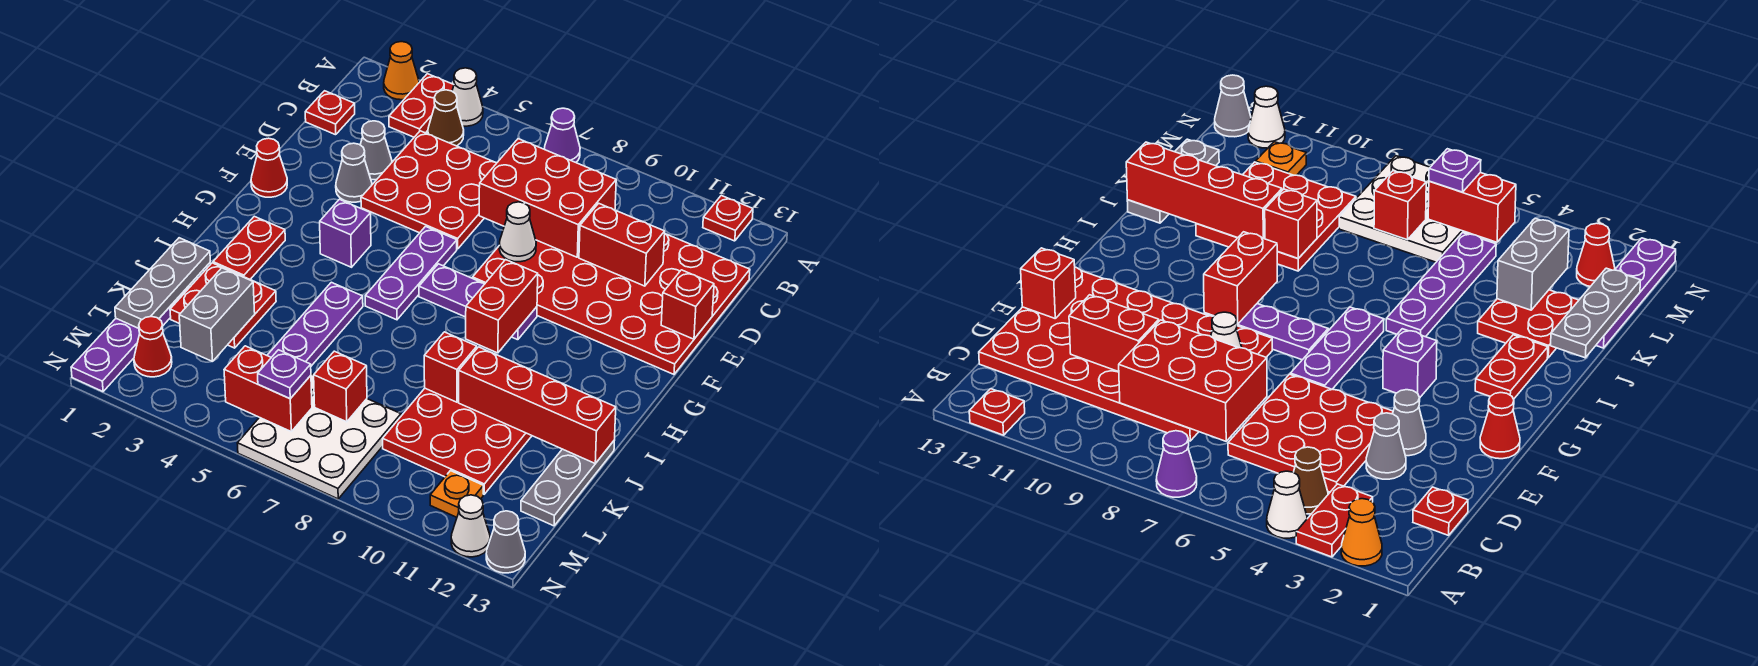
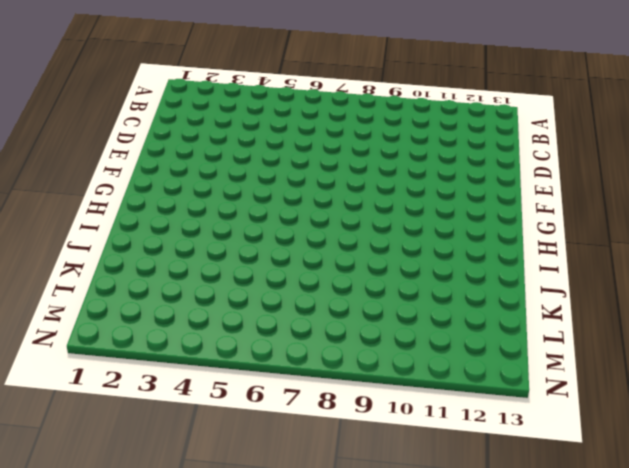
none -> orange cone A2 level 1
none -> red plate A3:B3 level 1
none -> white cone A4 level 1
none -> purple cone A7 level 1

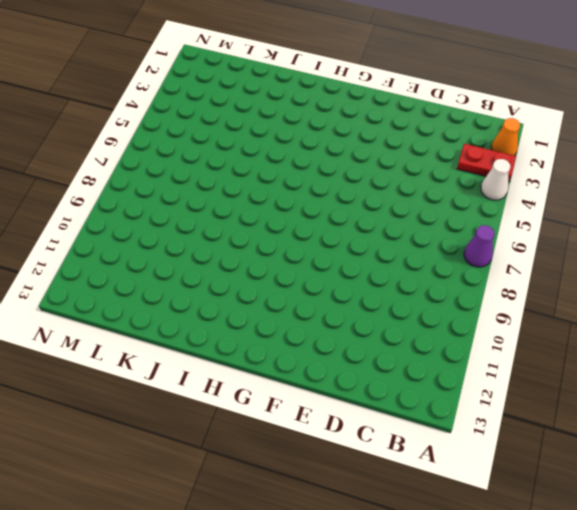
none -> red plate A12 level 1
none -> brown cone B4 level 1
none -> red plate C1 level 1
none -> red plate C4:E6 level 1

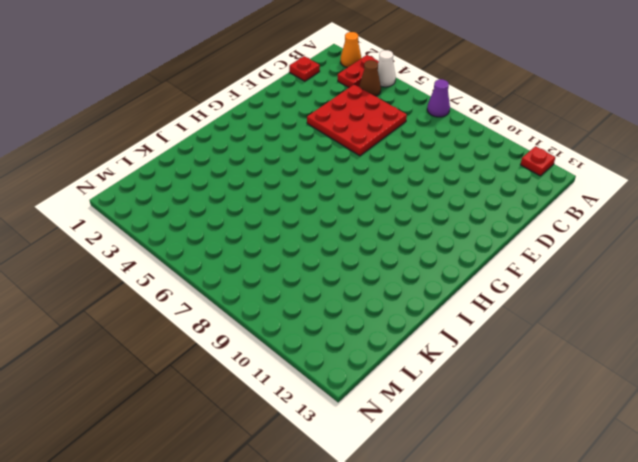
none -> red plate C8:F13 level 1
none -> grey cone D3 level 1
none -> grey cone E3 level 1
none -> red cone F1 level 1

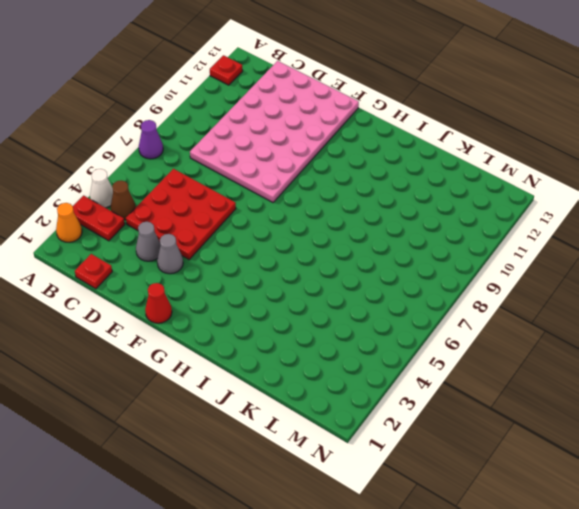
pink plate C8:F13 level 1 -> red plate C8:F13 level 1
none -> purple plate F6:H6 level 1
none -> purple brick G4 level 1
none -> purple plate G7:G9 level 1
none -> red plate H2:I2 level 1

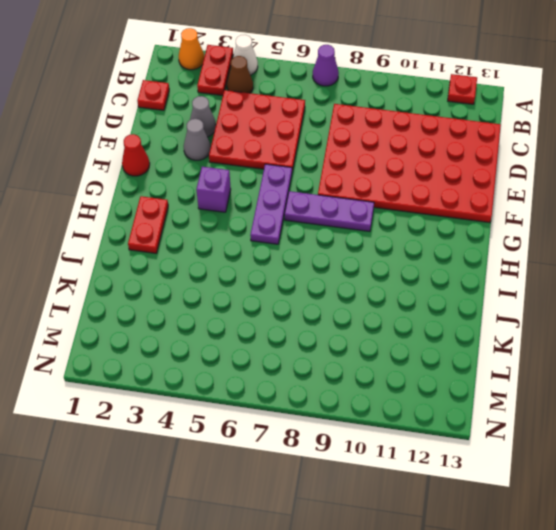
none -> purple plate I5:L5 level 1
none -> red plate J2:K3 level 1
none -> red plate J9:L11 level 1
none -> grey plate J13:L13 level 1

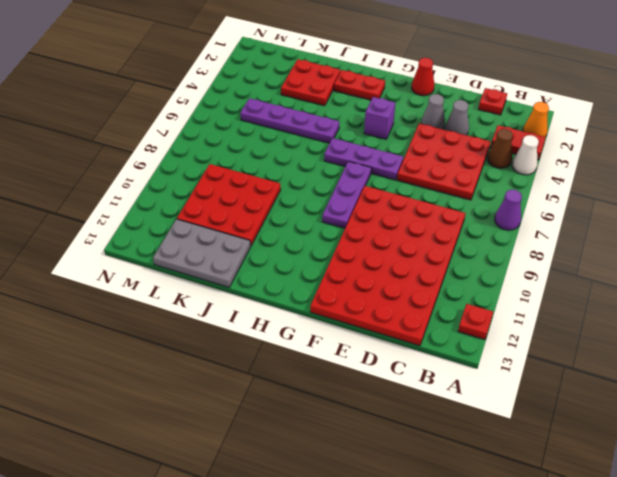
grey plate J12:L13 level 1 -> grey plate J13:L13 level 1
none -> purple plate K1:N1 level 1
none -> white plate L6:N8 level 1
none -> red cone M2 level 1
none -> orange plate M11 level 1

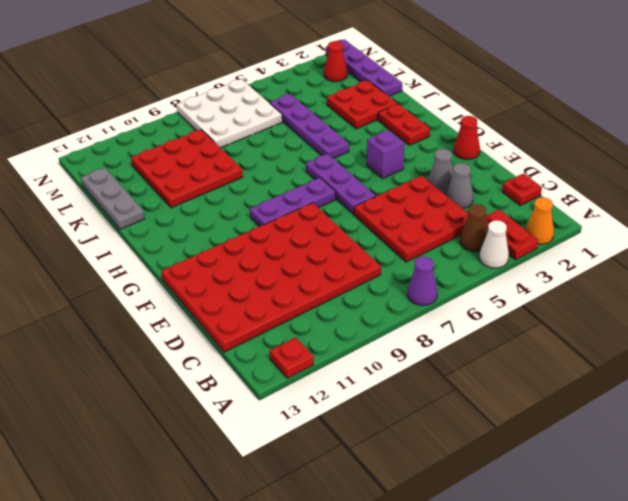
none -> orange plate M11 level 1
none -> white cone N12 level 1
none -> grey cone N13 level 1
none -> red brick C7:D9 level 2

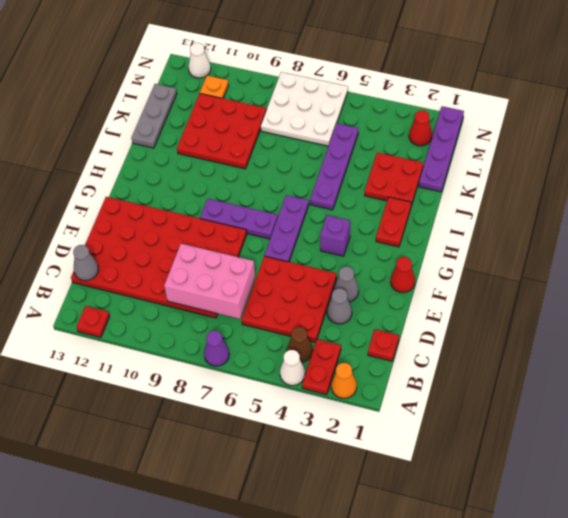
pink brick C7:D9 level 2 -> red brick C7:D9 level 2
grey cone C13 level 2 -> grey cone N13 level 1
none -> red brick D10:D11 level 2
none -> white cone E8 level 2
none -> red brick E13 level 2
none -> red brick G9:H9 level 2

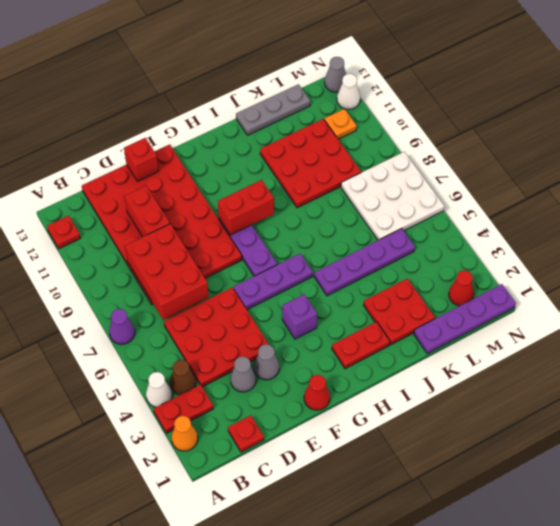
none -> white cone E8 level 2
none -> grey plate J1:L1 level 2
none -> red brick J9 level 2
none -> red brick J10:J13 level 2

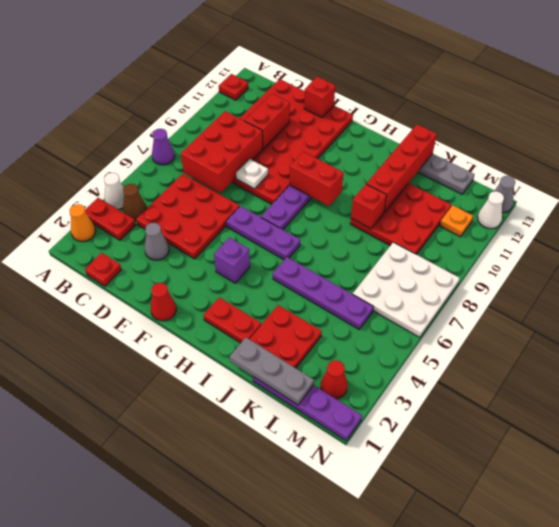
white plate E8 level 2 -> white cone E8 level 2
none -> grey cone E3 level 1
none -> grey brick K3:L3 level 2
none -> red brick L7 level 2
none -> red brick M5:M6 level 2

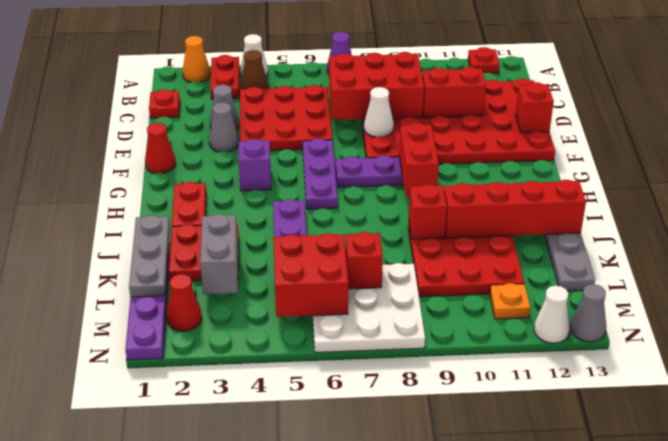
red brick L5:M6 level 2 -> red brick M5:M6 level 2
none -> purple plate M6 level 3

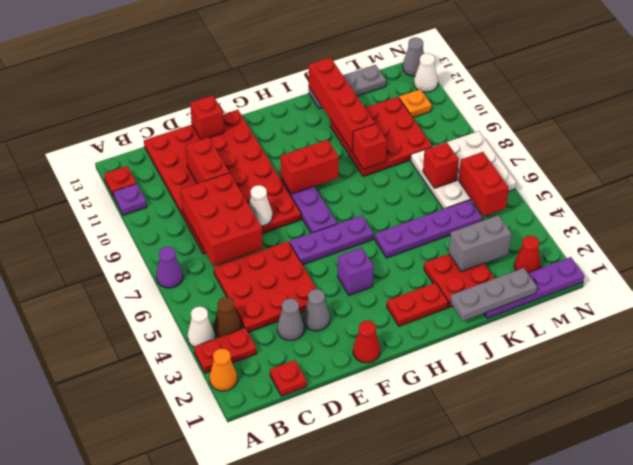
purple plate A11 level 1 -> purple plate M6 level 3

